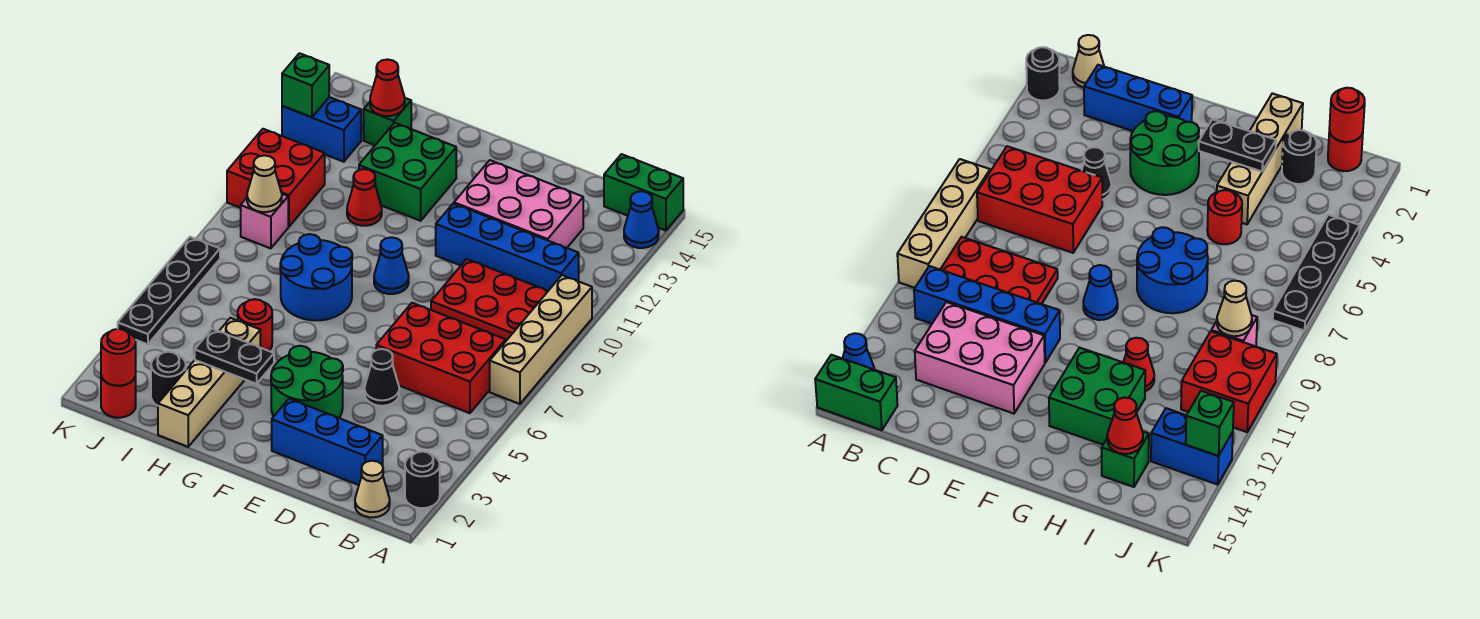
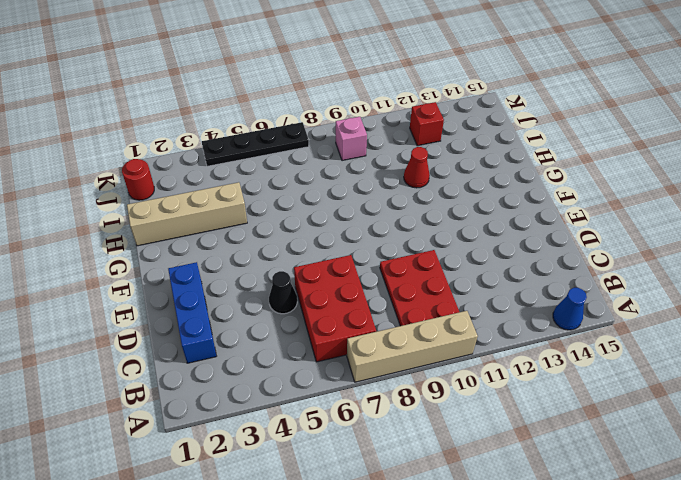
red brick J12 level 1 -> none
none -> black round brick A2 level 1
none -> green brick A15:B15 level 1
none -> tan cone B1 level 1
none -> blue brick B11:E11 level 1

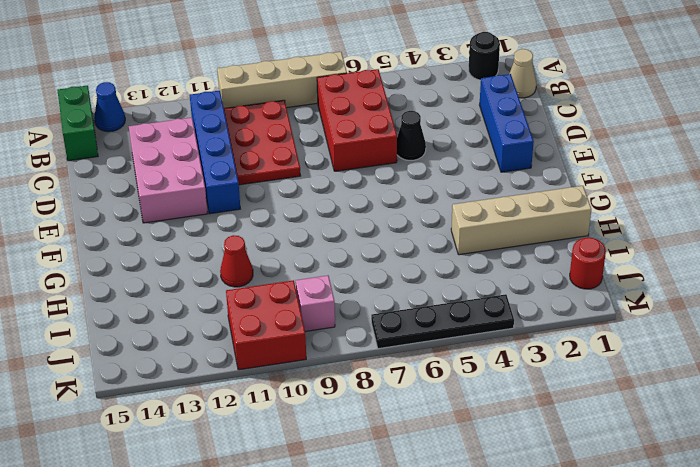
none -> green round brick E3:F4 level 1
none -> blue cone F9 level 1
none -> blue round brick G7:H8 level 1
none -> green brick G12:H13 level 1

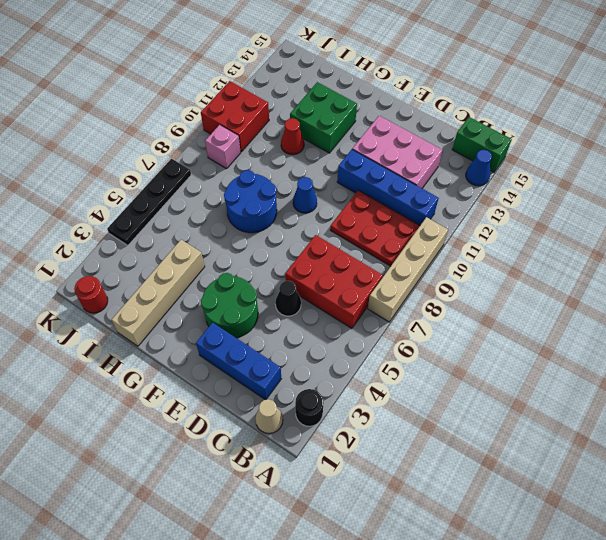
none -> red round brick H5 level 1
none -> black round brick I2 level 1
none -> green brick I14 level 1
none -> blue brick J13:K13 level 1

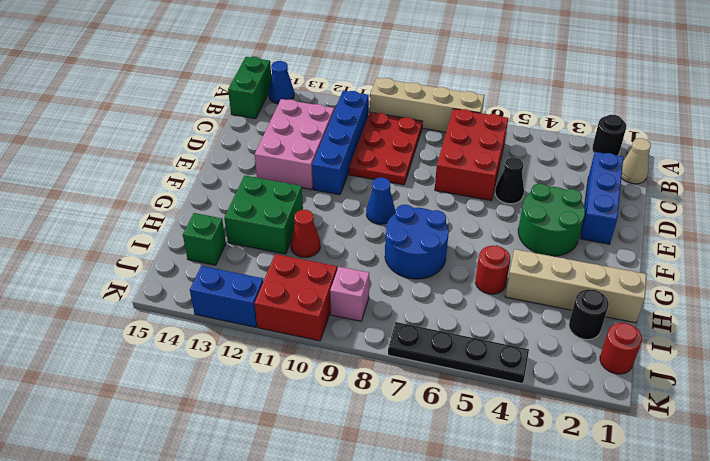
blue brick K12:K13 level 1 -> blue brick J13:K13 level 1
none -> black plate G3:H3 level 2
none -> red cone I14 level 2
none -> red round brick J1 level 2
none -> tan cone J9 level 2

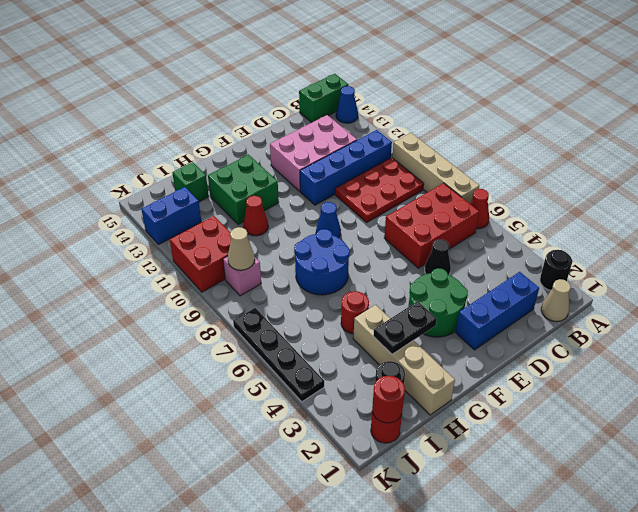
red cone A6 level 1 -> red cone I14 level 2
none -> green brick K13 level 2

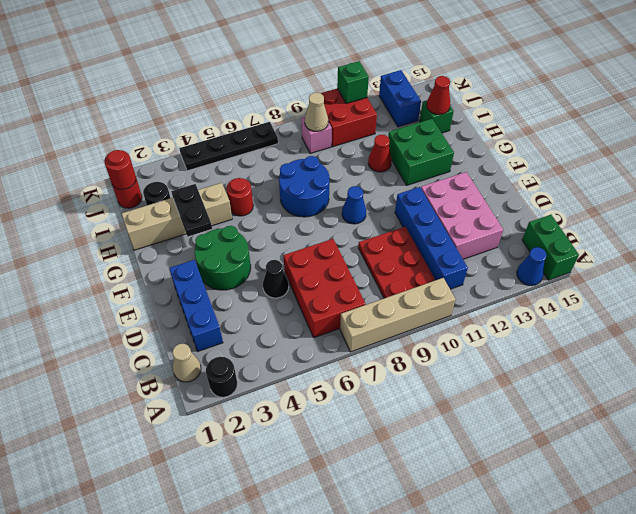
green brick K11 level 2 -> green brick K13 level 2

